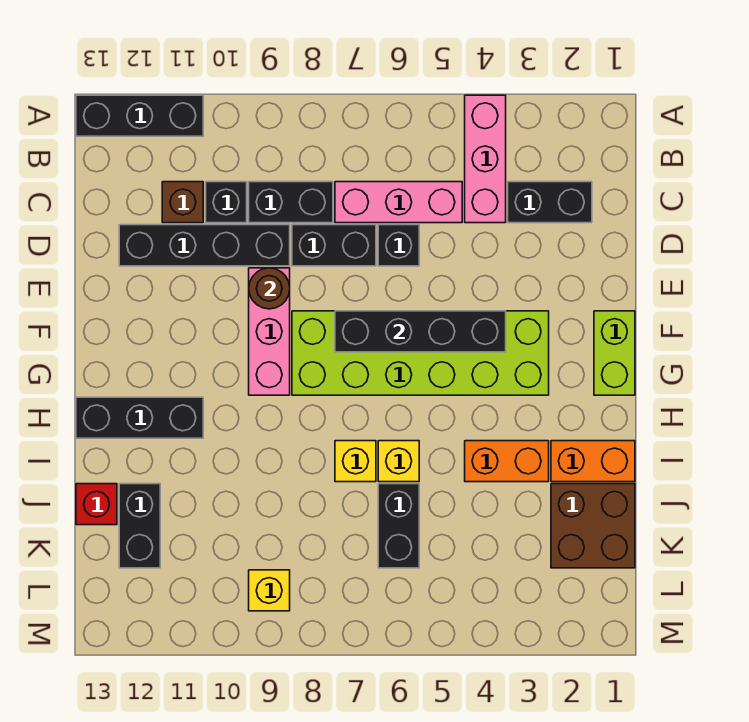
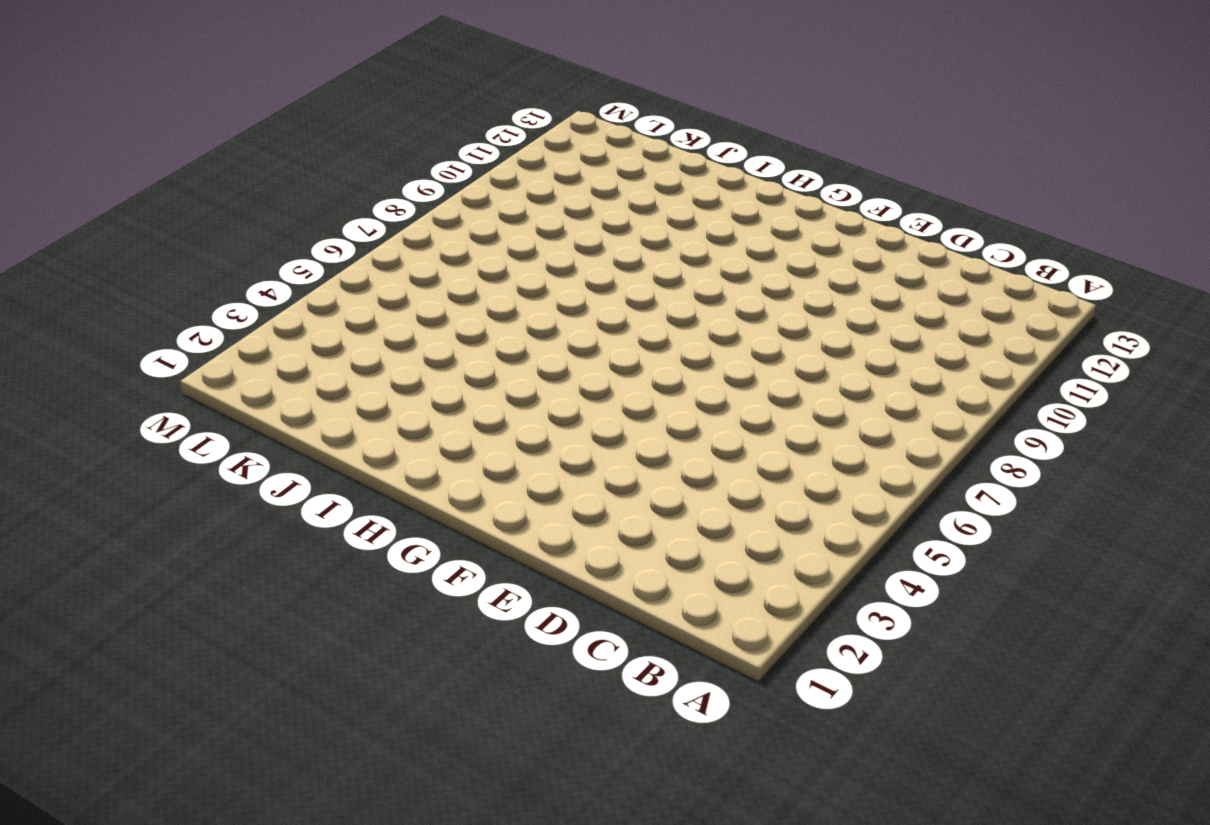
none -> pink brick A4:C4 level 1
none -> black brick A11:A13 level 1
none -> black brick C2:C3 level 1

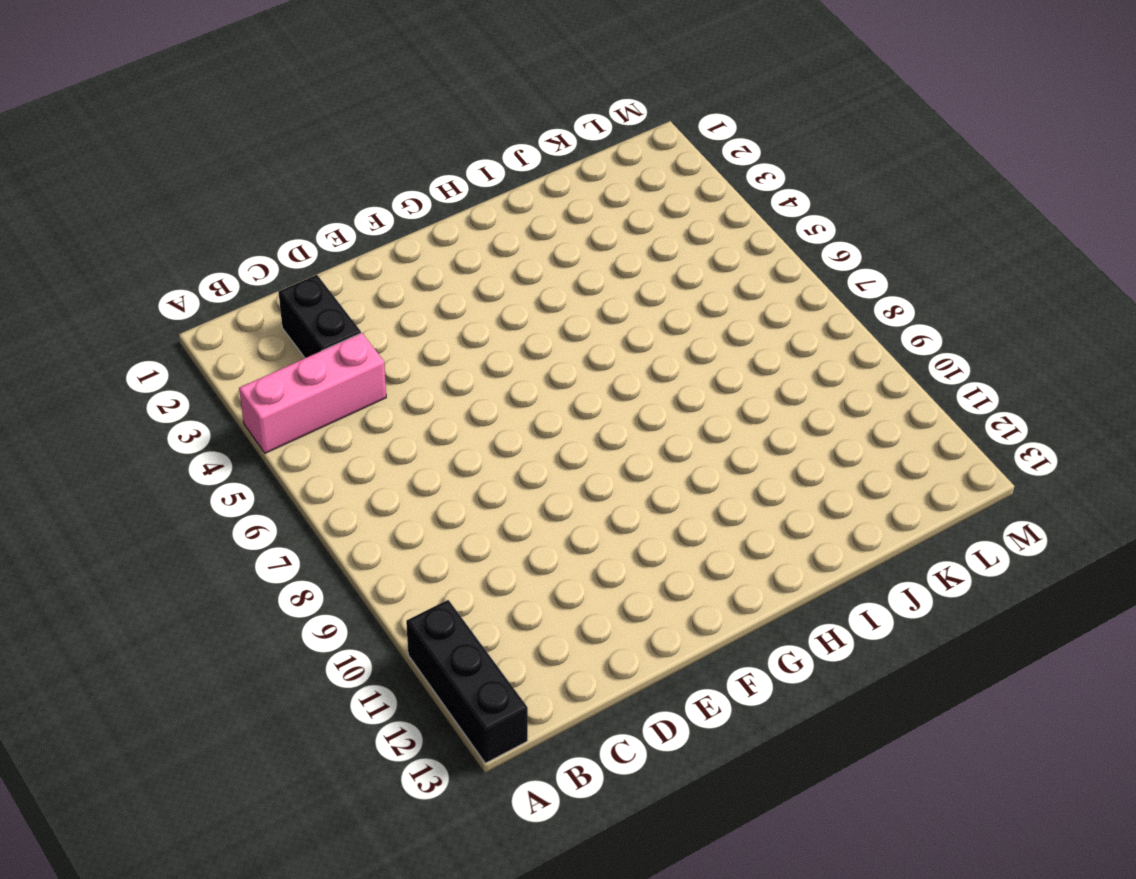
none -> pink brick C5:C7 level 1
none -> black brick C8:C9 level 1
none -> black brick C10 level 1

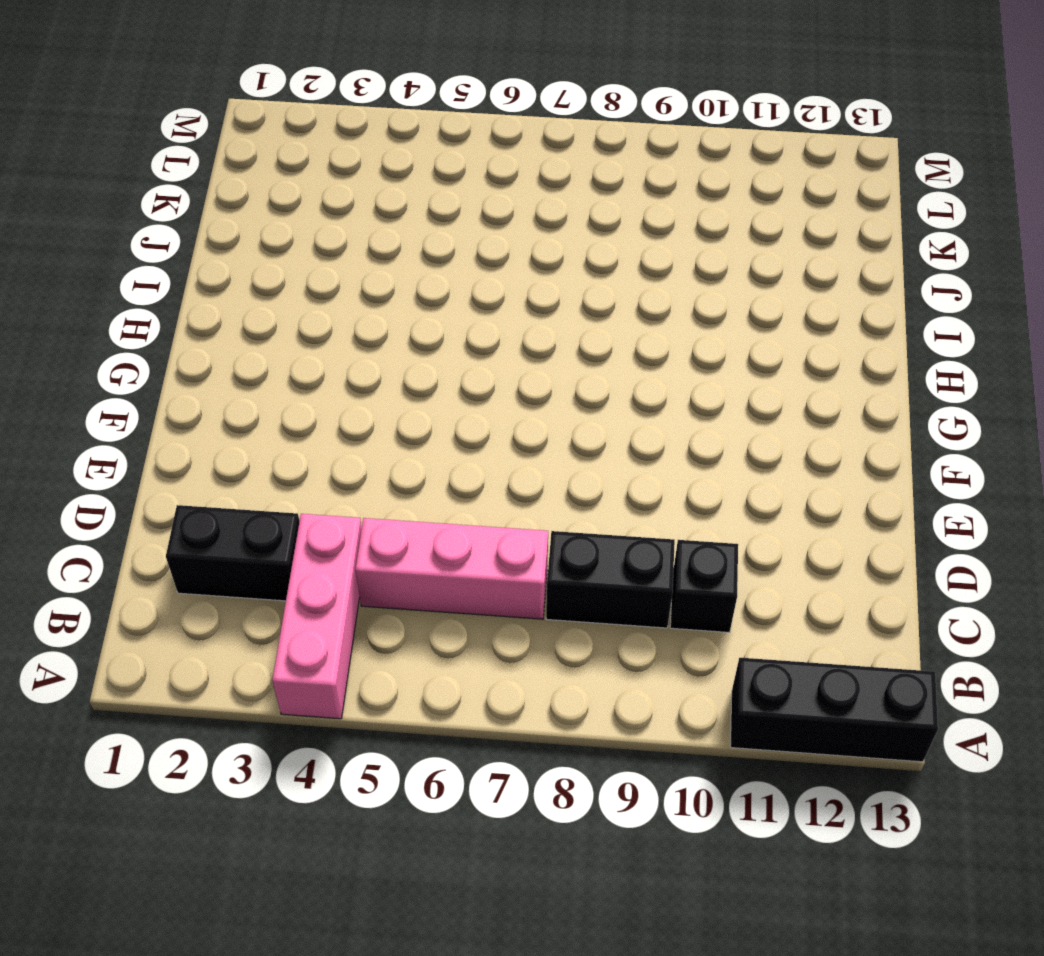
none -> brown brick C11 level 1
none -> black brick D6 level 1
none -> black brick D7:D8 level 1

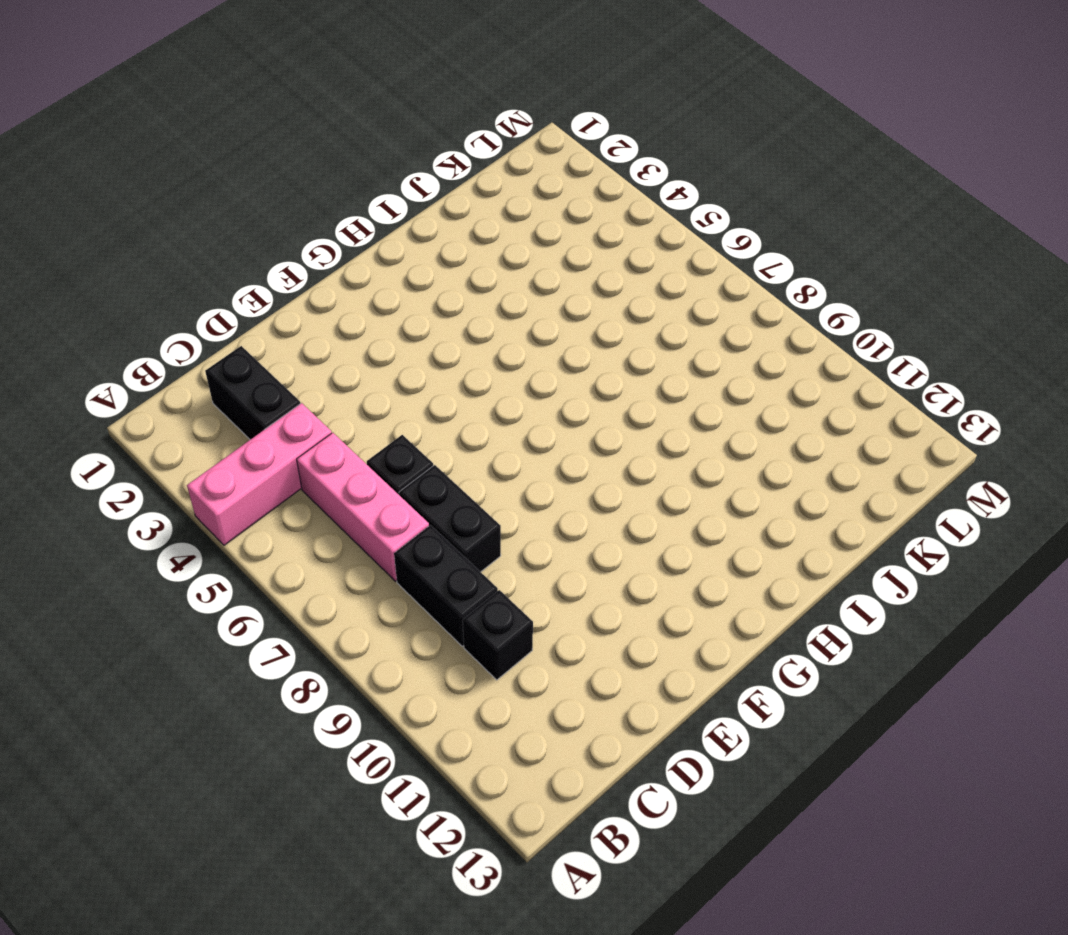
none -> black brick A11:A13 level 1
none -> brown brick C11 level 1
none -> black brick D9:D12 level 1

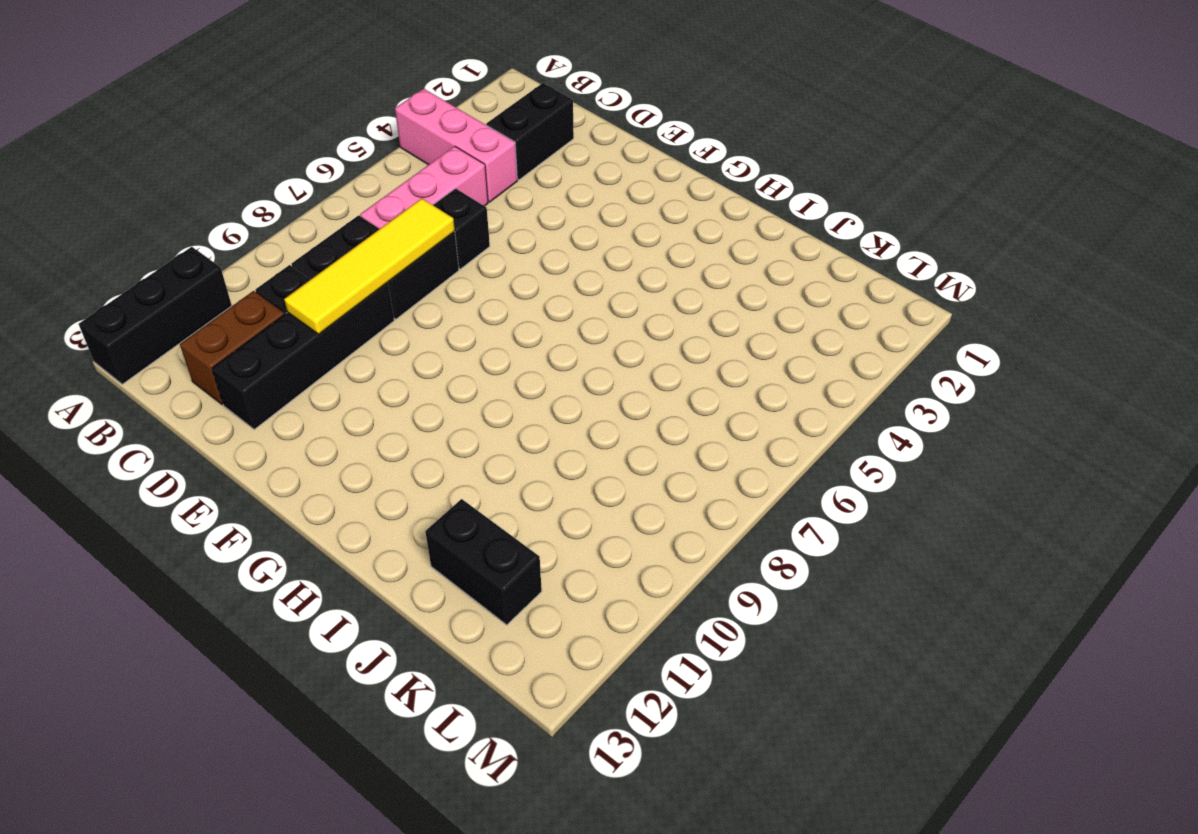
brown brick C11:C12 level 1 -> brown brick C11 level 1
yellow tile D7:D10 level 2 -> none
none -> pink brick E9:G9 level 1
none -> lime brick F1:G1 level 1
none -> lime brick F3:G8 level 1

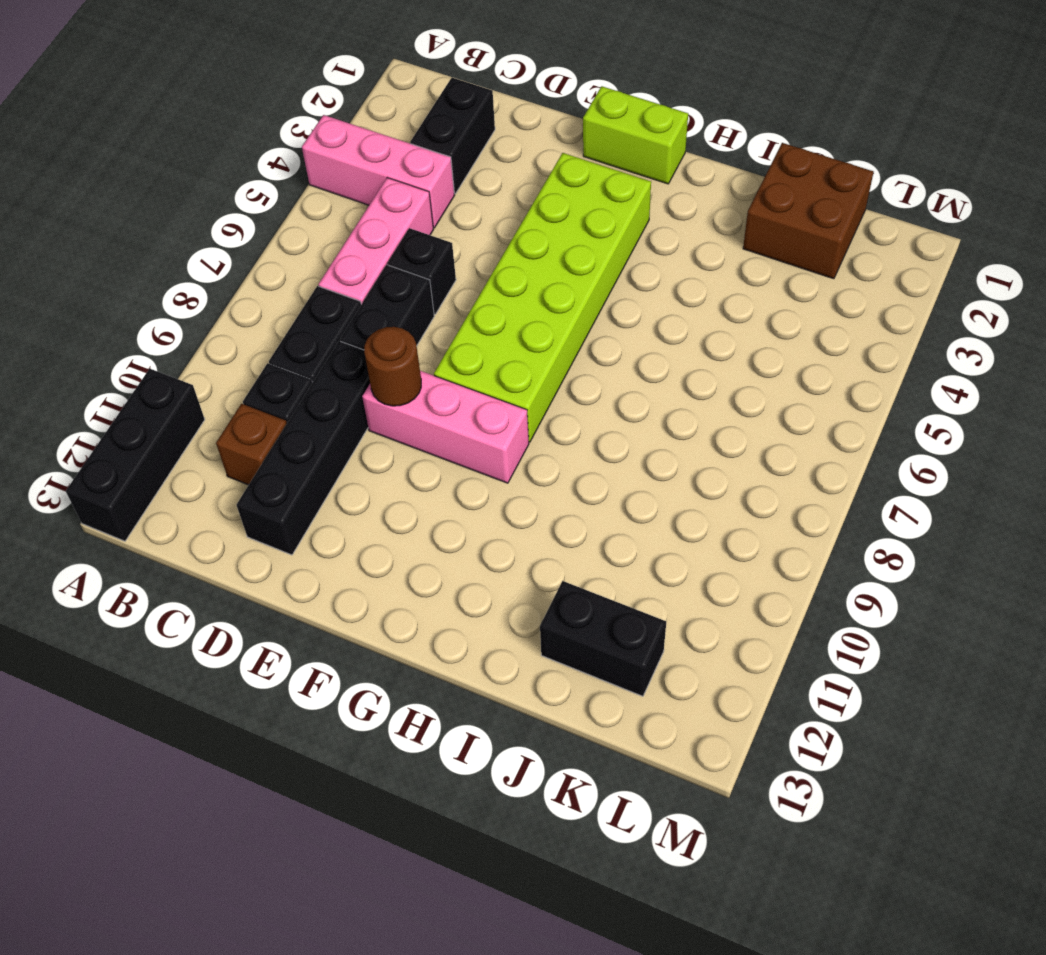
none -> black brick H11:H13 level 1
none -> orange brick I1:I2 level 1
none -> orange brick I3:I4 level 1

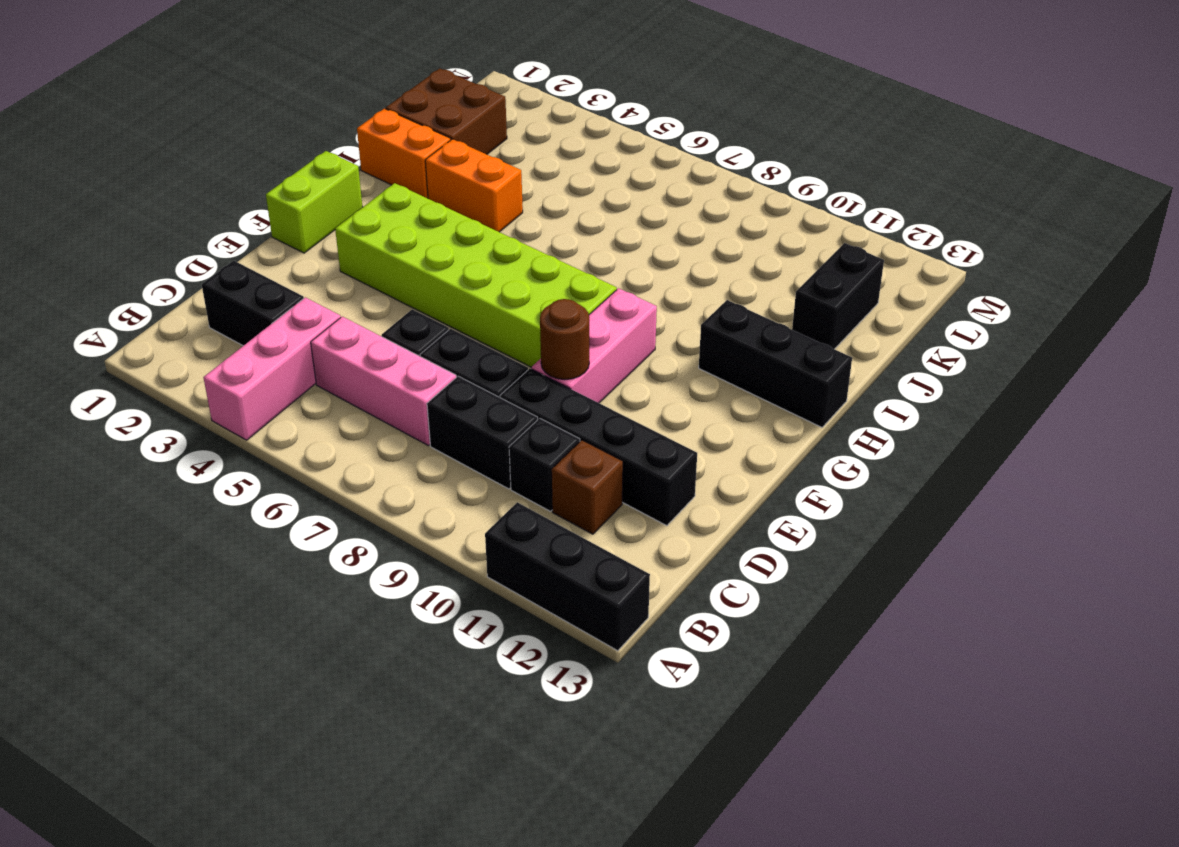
none -> yellow brick I6 level 1
none -> yellow brick I7 level 1
none -> black brick J6:K6 level 1

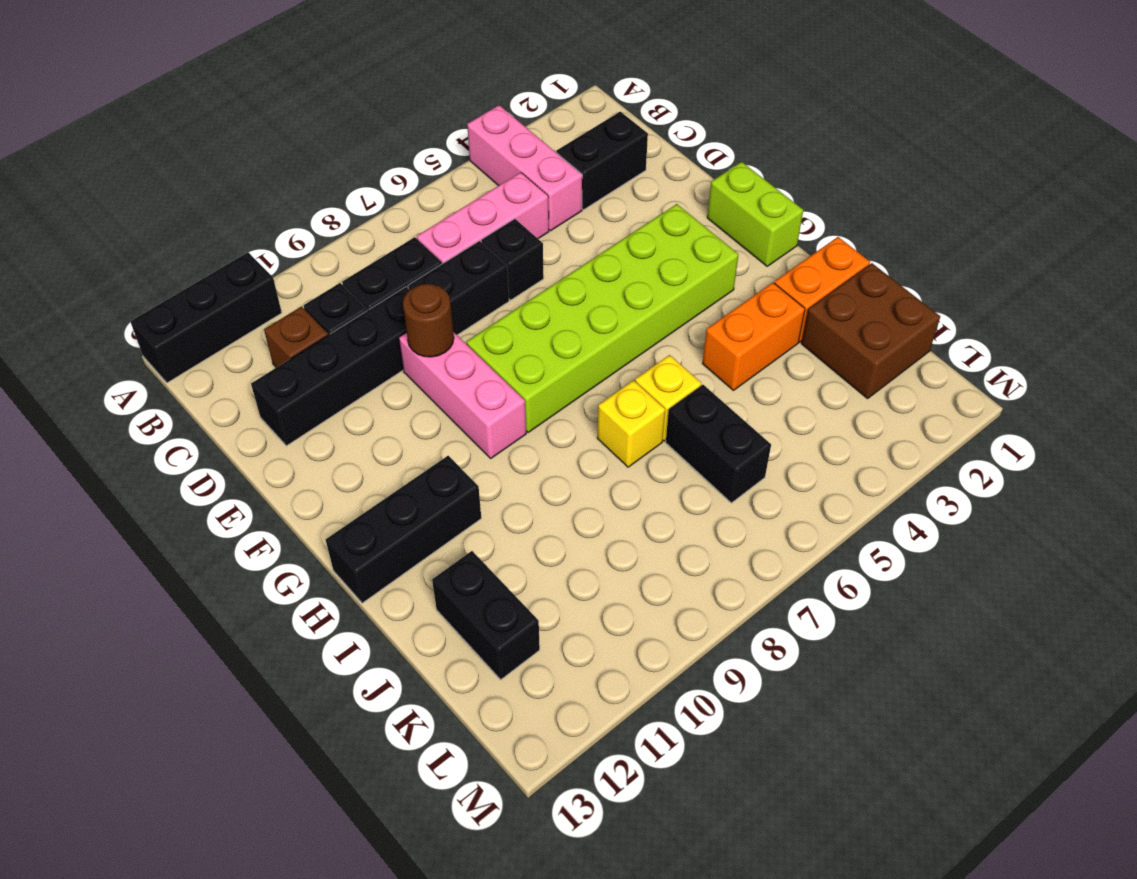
none -> red brick J13 level 1
none -> yellow brick L9 level 1
none -> black brick F4:F7 level 2

